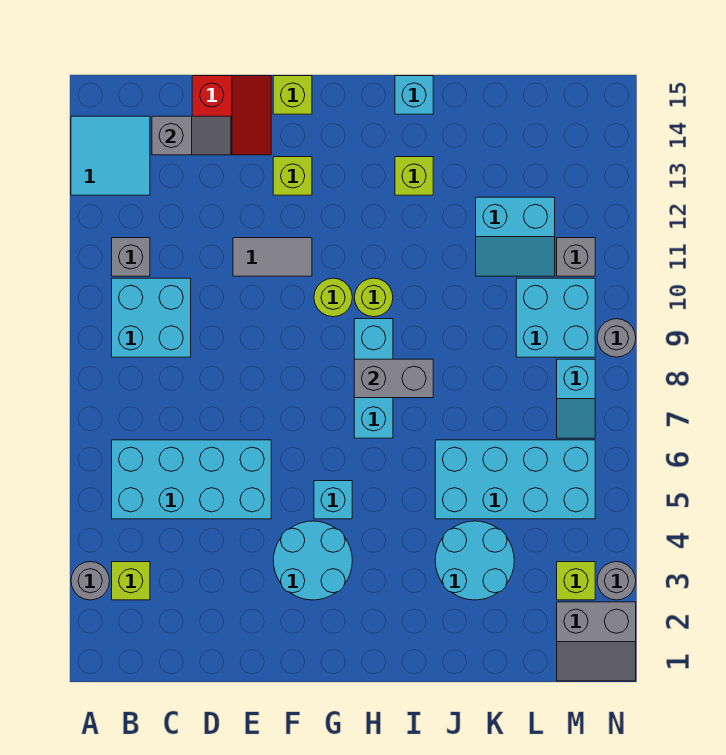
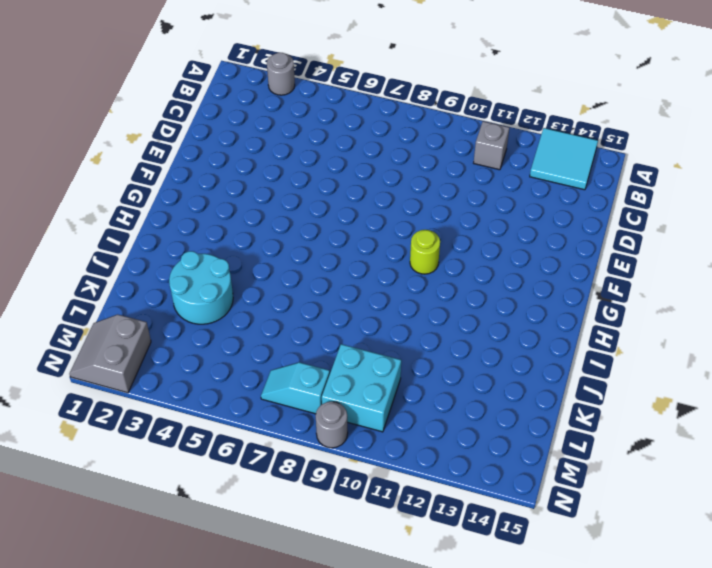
none -> lime brick B3 level 1
none -> cyan brick B5:E6 level 1
none -> cyan brick B9:C10 level 1

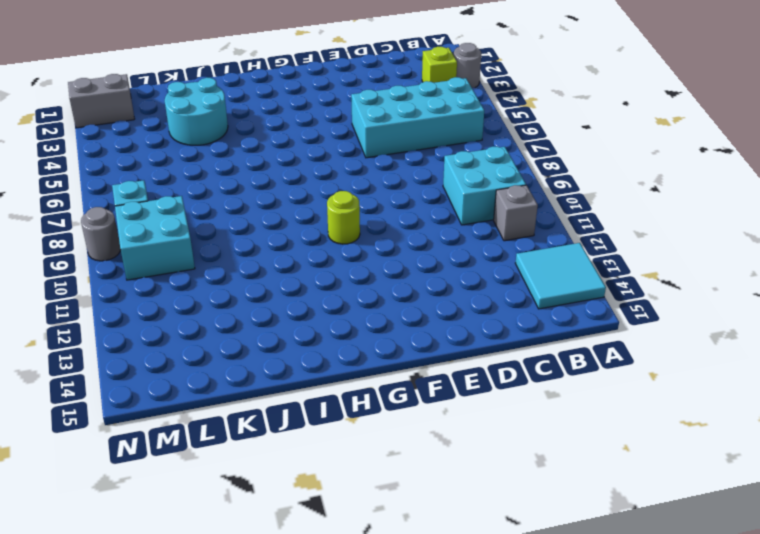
none -> red slope D14:E15 level 1 top D
none -> grey tile E11:F11 level 1
none -> cyan round brick F3:G4 level 1

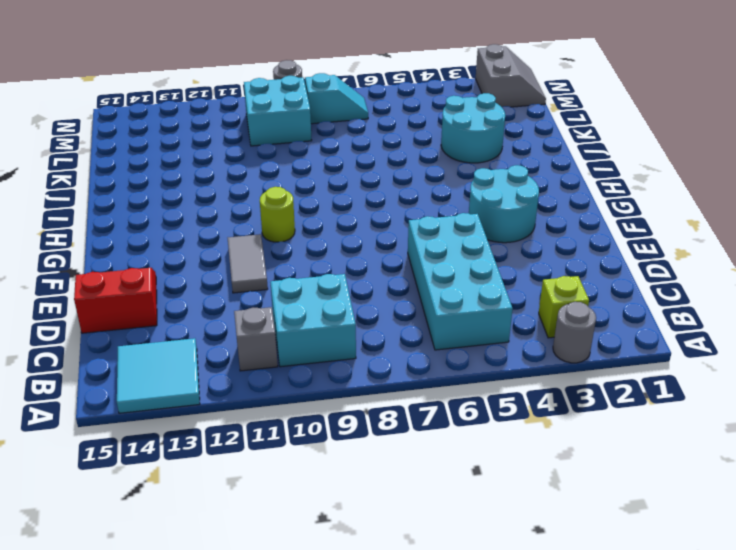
none -> lime brick F13 level 1
none -> lime brick F15 level 1
none -> cyan brick G5 level 1

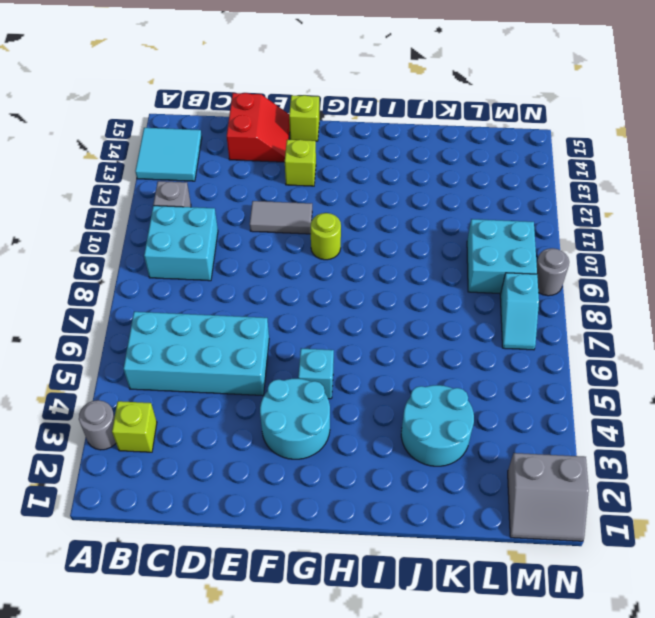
none -> cyan brick H7:H9 level 1
none -> lime round brick H10 level 1
none -> lime brick I13 level 1

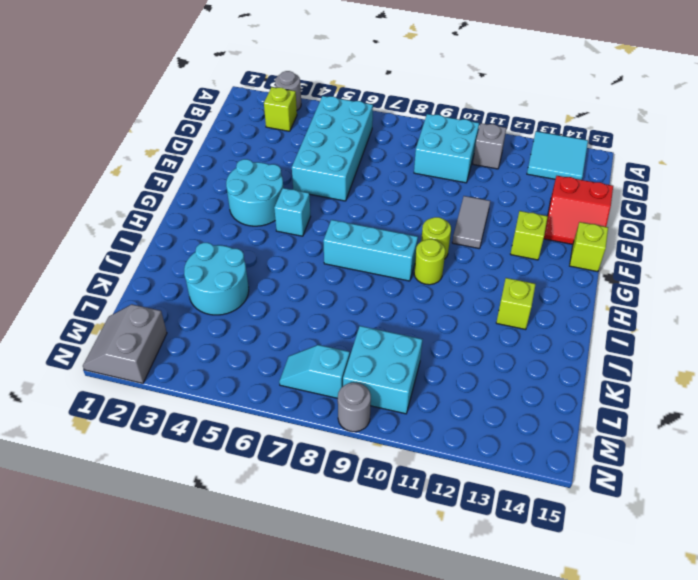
none -> cyan brick I15 level 1
none -> cyan brick J5:M6 level 1
none -> cyan slope K11:L12 level 1 top 12

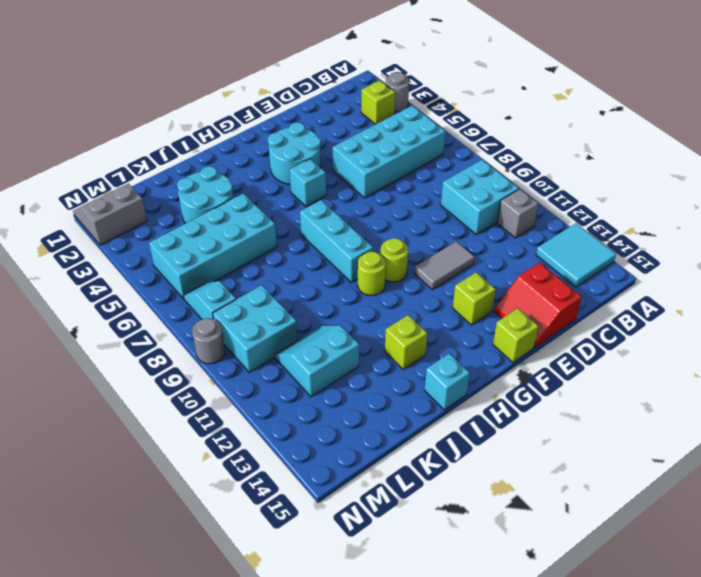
none -> lime brick M3 level 1
none -> grey brick M11 level 1
none -> grey round brick N3 level 1

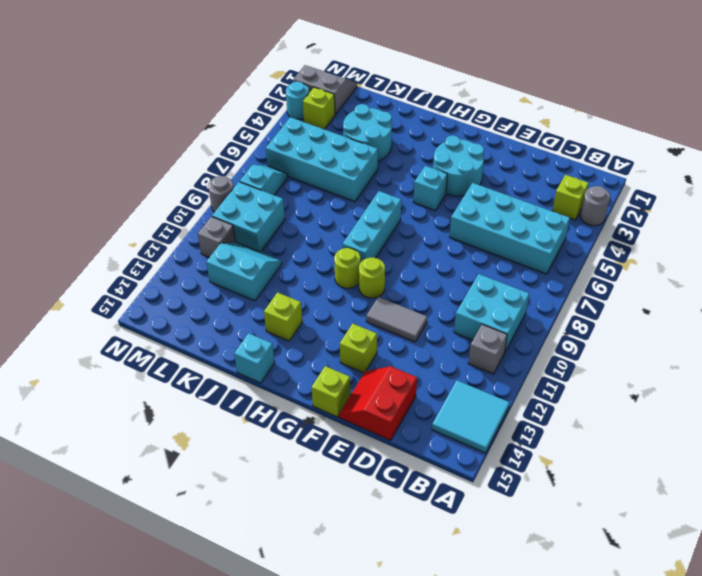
cyan round brick N3 level 1 -> grey round brick N3 level 1
none -> grey slope C14:D14 level 2 top C
none -> grey brick H8:I8 level 2

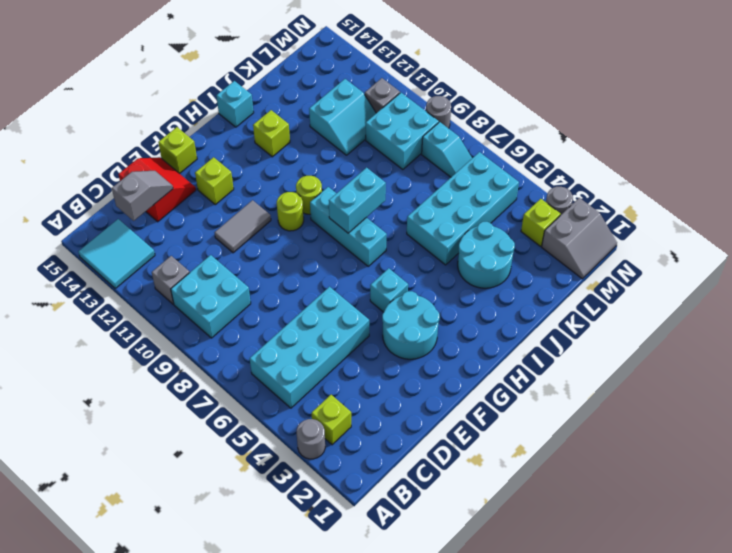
cyan brick H8:I8 level 2 -> grey brick H8:I8 level 2

